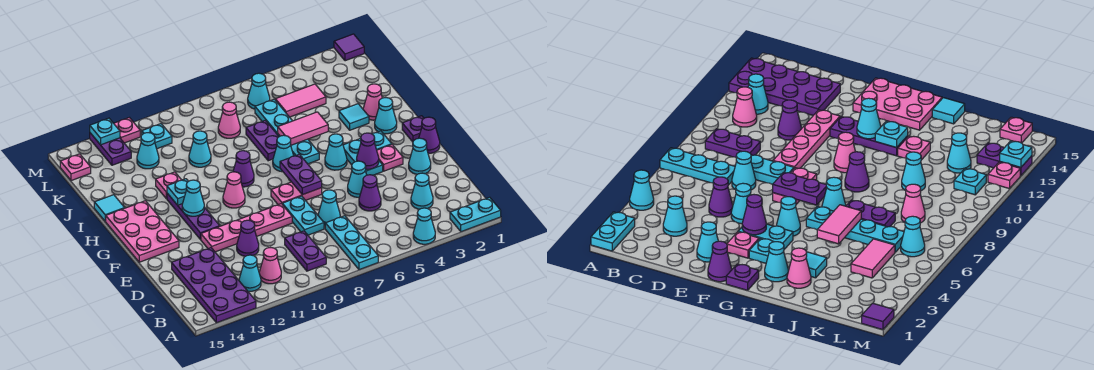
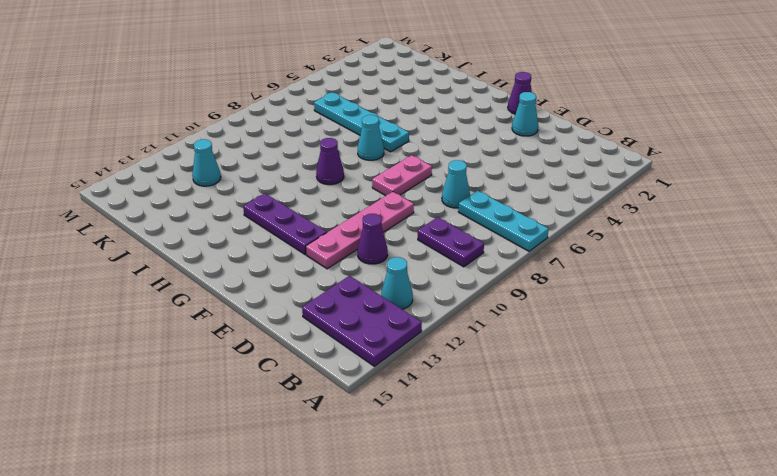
purple plate A13:C14 level 1 -> purple plate A13:D14 level 1
none -> cyan plate A1:A2 level 1
none -> cyan cone A4 level 1
none -> pink cone B11 level 1
none -> cyan cone C3 level 1

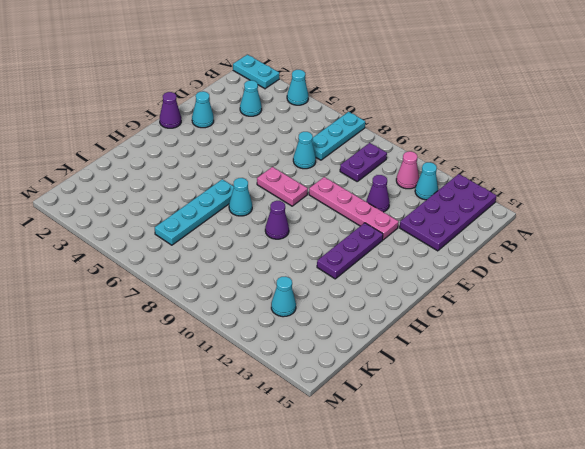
none -> purple cone D5 level 1
none -> cyan plate D8:E8 level 1
none -> cyan cone E5 level 1
none -> pink plate F3 level 1

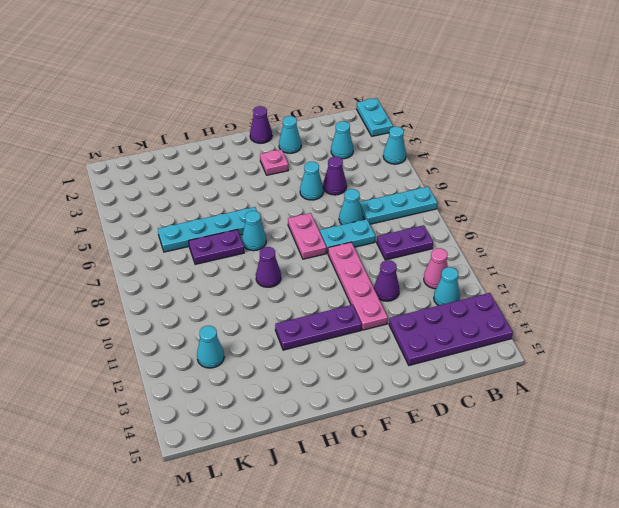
none -> cyan plate F4:G4 level 1
none -> pink plate F14:H15 level 1
none -> purple plate G1 level 1
none -> cyan plate G3 level 1

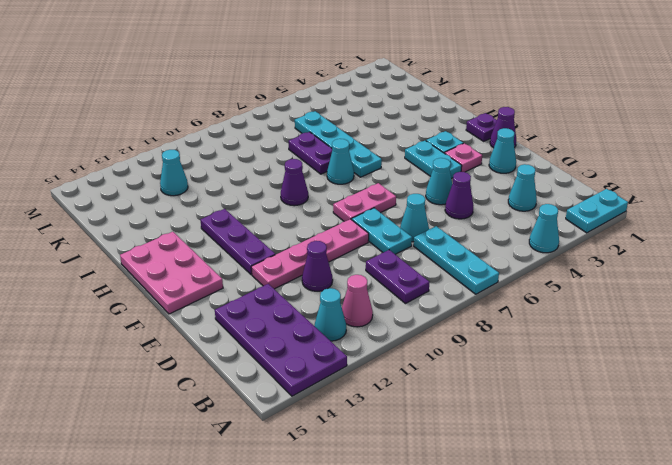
none -> cyan cone G5 level 1
none -> pink cone G10 level 1
none -> cyan cone H2 level 1
none -> pink cone I2 level 1

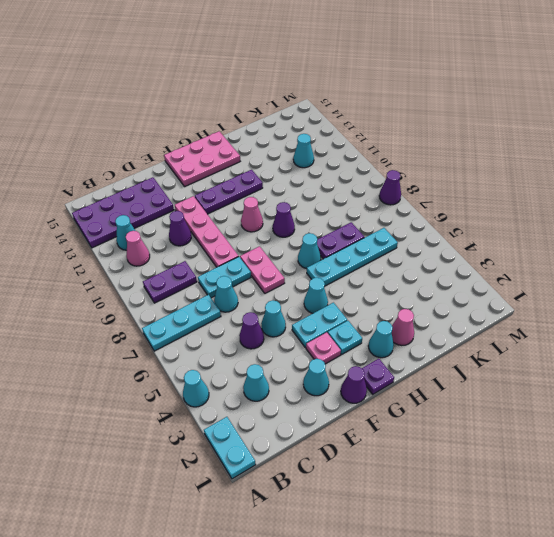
purple cone M8 level 1 -> purple cone F4 level 2
none -> cyan tile I3 level 1
none -> pink plate I12 level 1
none -> cyan tile I15 level 1
none -> cyan cone J10 level 1

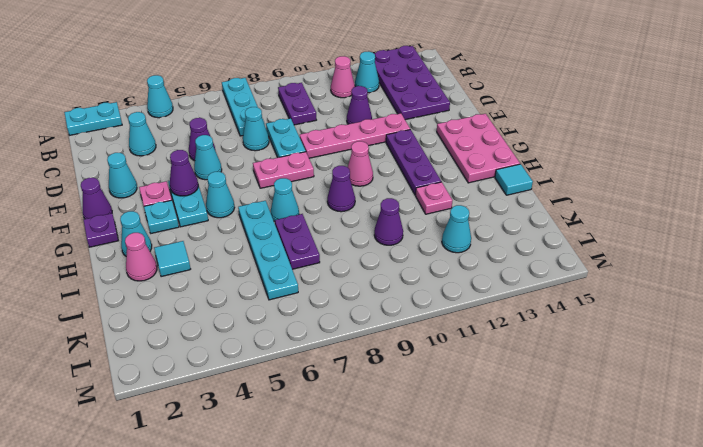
purple cone J10 level 1 -> cyan cone J10 level 1
none -> pink tile K4:K5 level 1
none -> pink cone K8 level 1
none -> cyan cone L6 level 1
none -> cyan plate L11 level 1

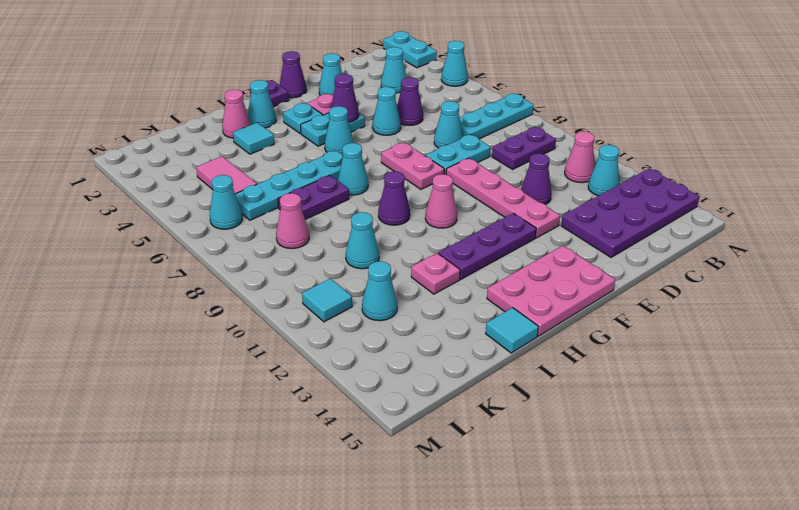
cyan tile L11 level 1 -> cyan plate L11 level 1
none -> purple plate L13:M13 level 1
none -> pink plate L15 level 1
none -> purple tile M1 level 1
none -> pink plate M12 level 1

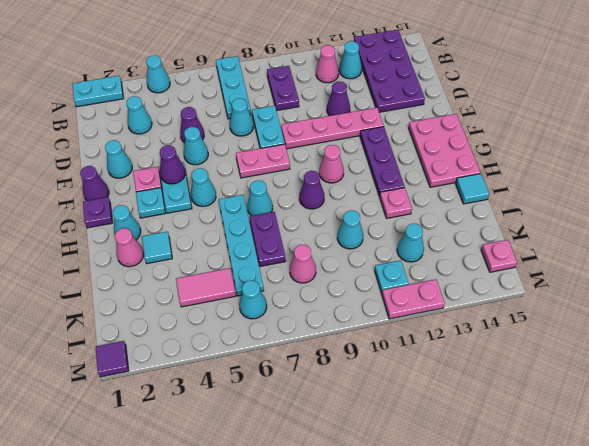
pink plate M11:M12 level 1 -> pink plate M12 level 1
none -> purple plate L13:M13 level 1
none -> purple plate F7:G7 level 2
none -> cyan cone G12 level 2
none -> cyan plate H12 level 2

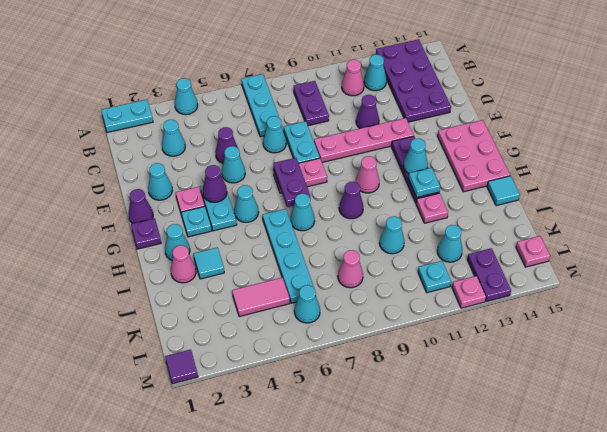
none -> purple plate I7:J7 level 1
none -> pink tile I5:I6 level 2
none -> cyan plate M13 level 2

